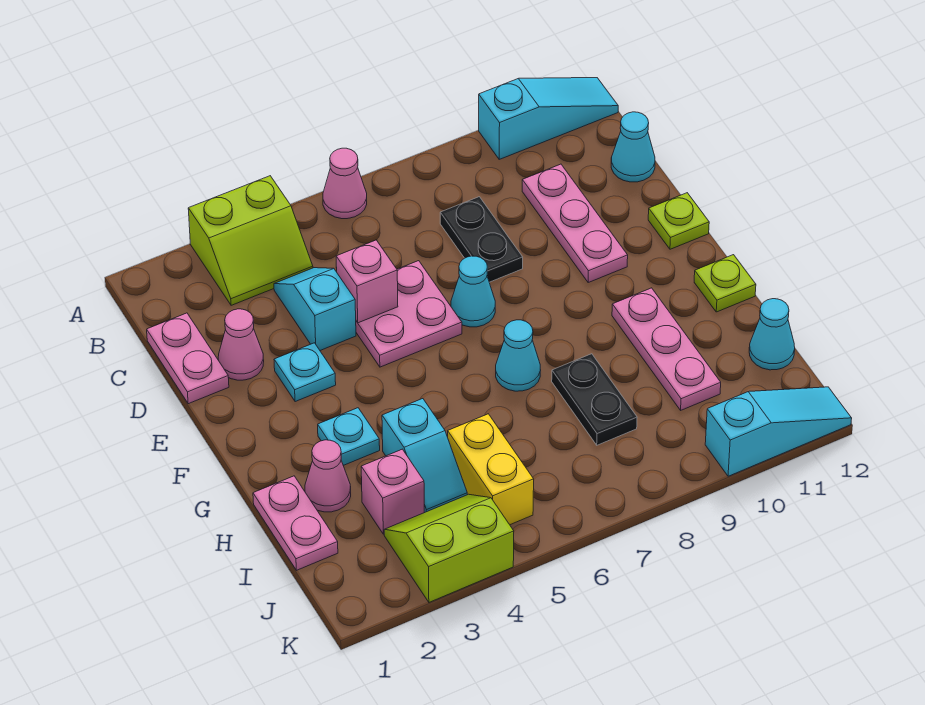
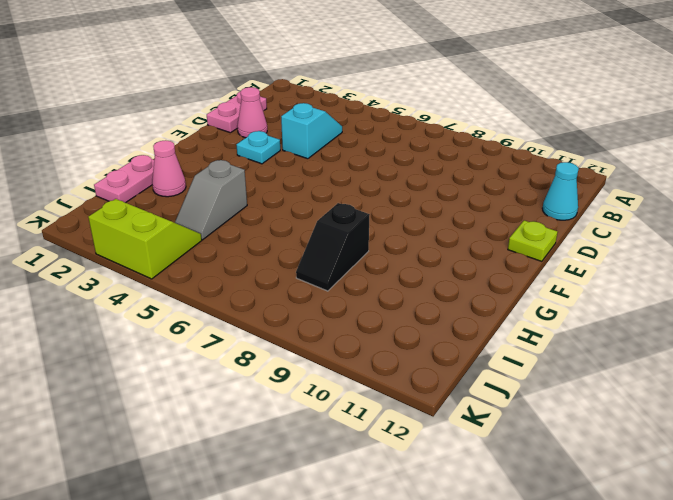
grey slope H4:I4 level 1 top H -> cyan slope H4:I4 level 1 top H
black slope H8:I8 level 1 top H -> black plate H8:I8 level 1
none -> lime slope A3:B4 level 1 top A
none -> pink cone A6 level 1
none -> cyan slope A10:A12 level 1 top 10

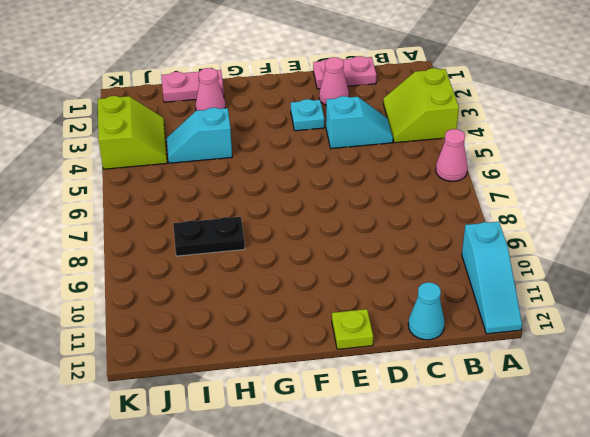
none -> black plate C8:D8 level 1
none -> pink plate C10:E10 level 1
none -> pink plate D5:E6 level 1

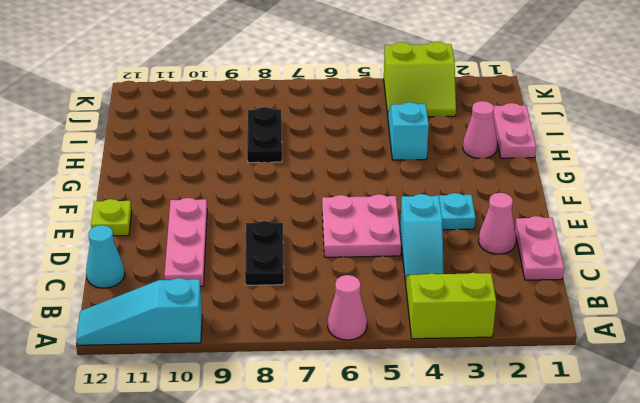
none -> cyan cone E7 level 1
none -> cyan plate G3 level 1
none -> cyan cone G7 level 1

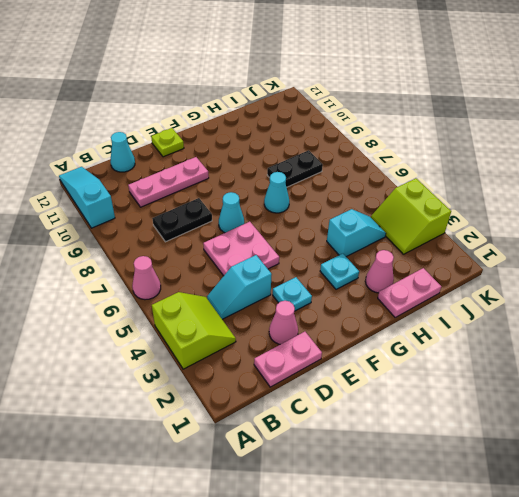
none -> pink plate G10:I10 level 1
none -> lime plate G12 level 1
none -> pink brick I3 level 1

